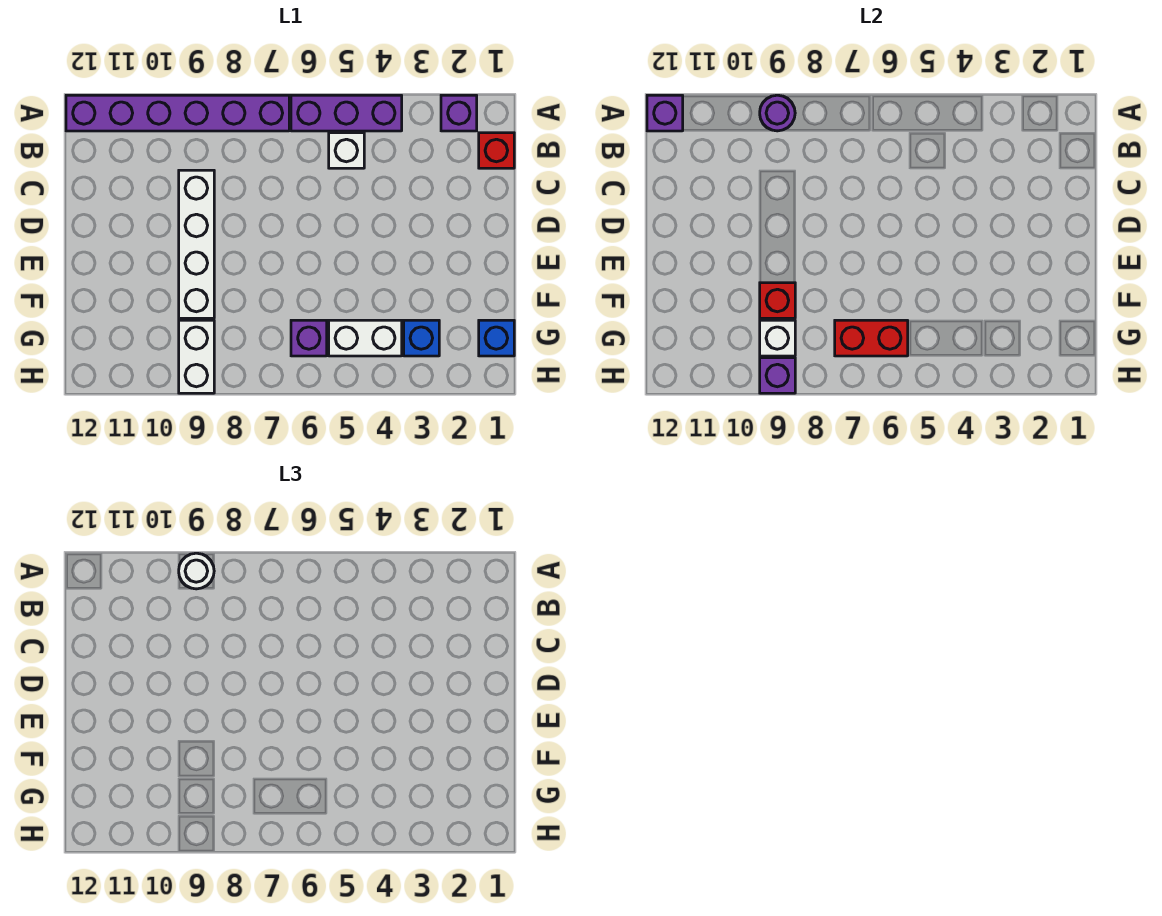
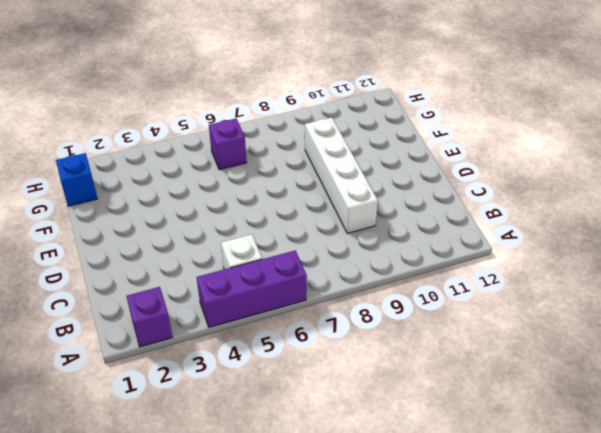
none -> purple brick A7:A12 level 1
none -> red brick B1 level 1
none -> blue brick G3 level 1

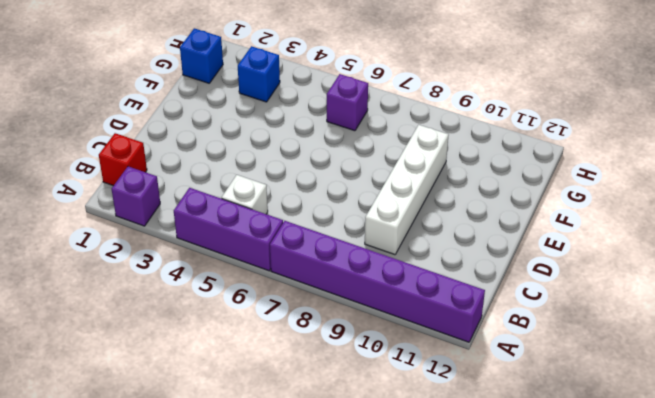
none -> white brick G4:G5 level 1
none -> white brick G9:H9 level 1
none -> purple round brick A9 level 2

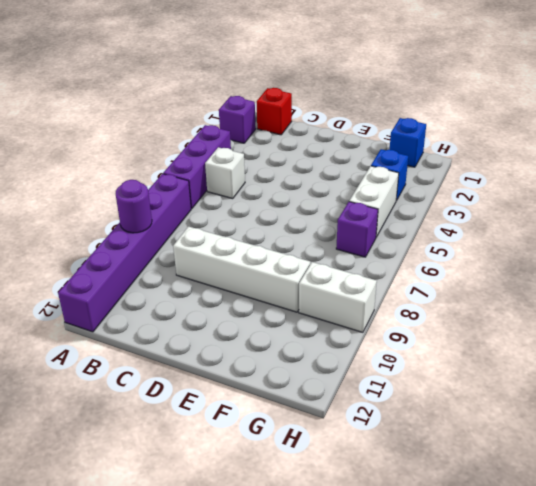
none -> purple brick A12 level 2
none -> red brick F9 level 2
none -> red brick G6:G7 level 2

